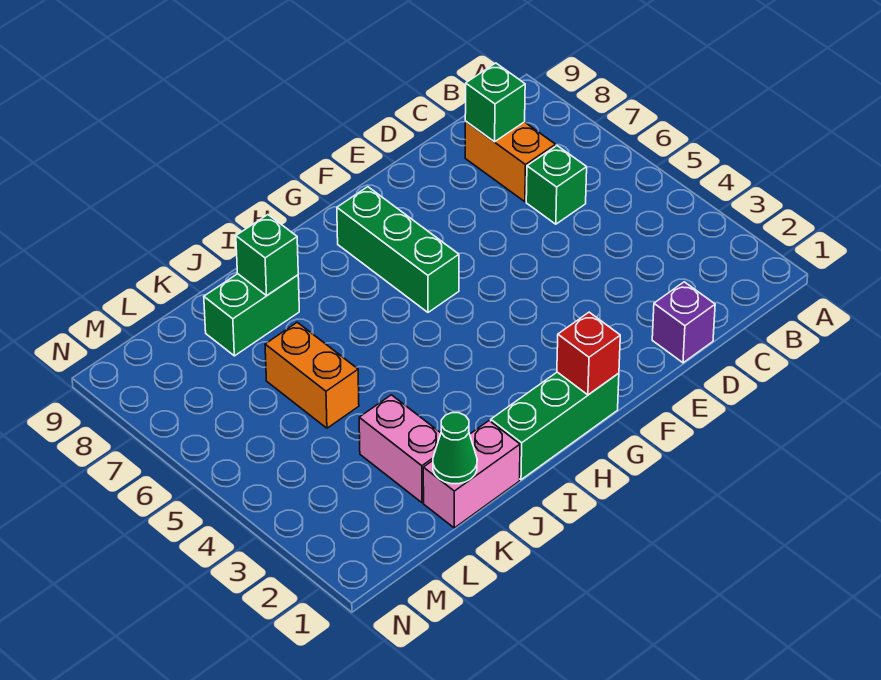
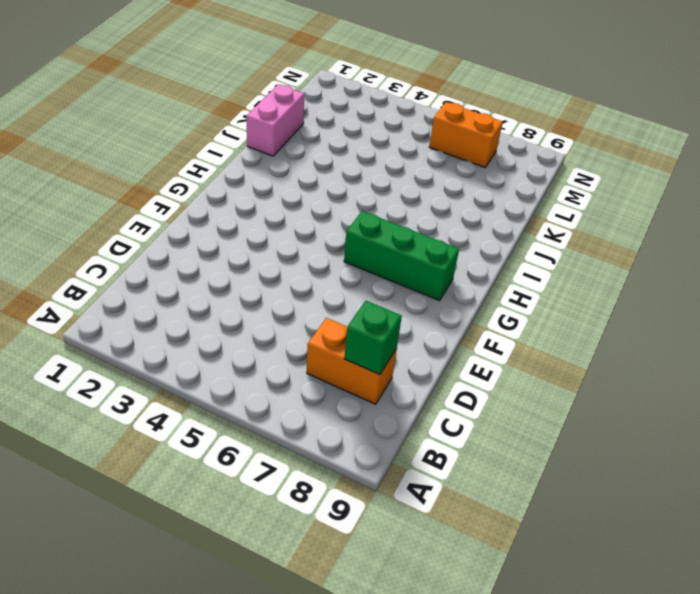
orange brick M6:M7 level 1 -> orange brick K5:K6 level 1
none -> green brick C6 level 1
none -> purple brick D1 level 1
none -> green brick G1:I1 level 1

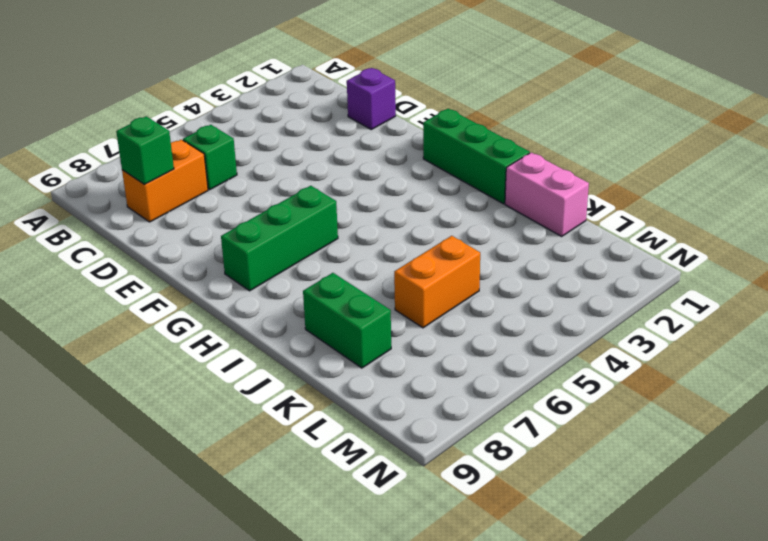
none -> pink brick K2:K3 level 1
none -> red brick G1 level 2
none -> green brick J8 level 2

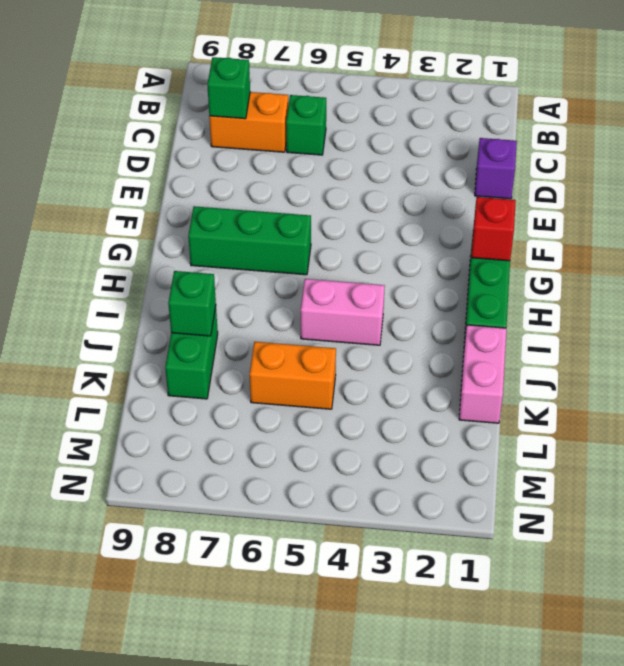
pink brick I4:I5 level 1 -> pink brick K2:K3 level 1
none -> green cone K1 level 2

